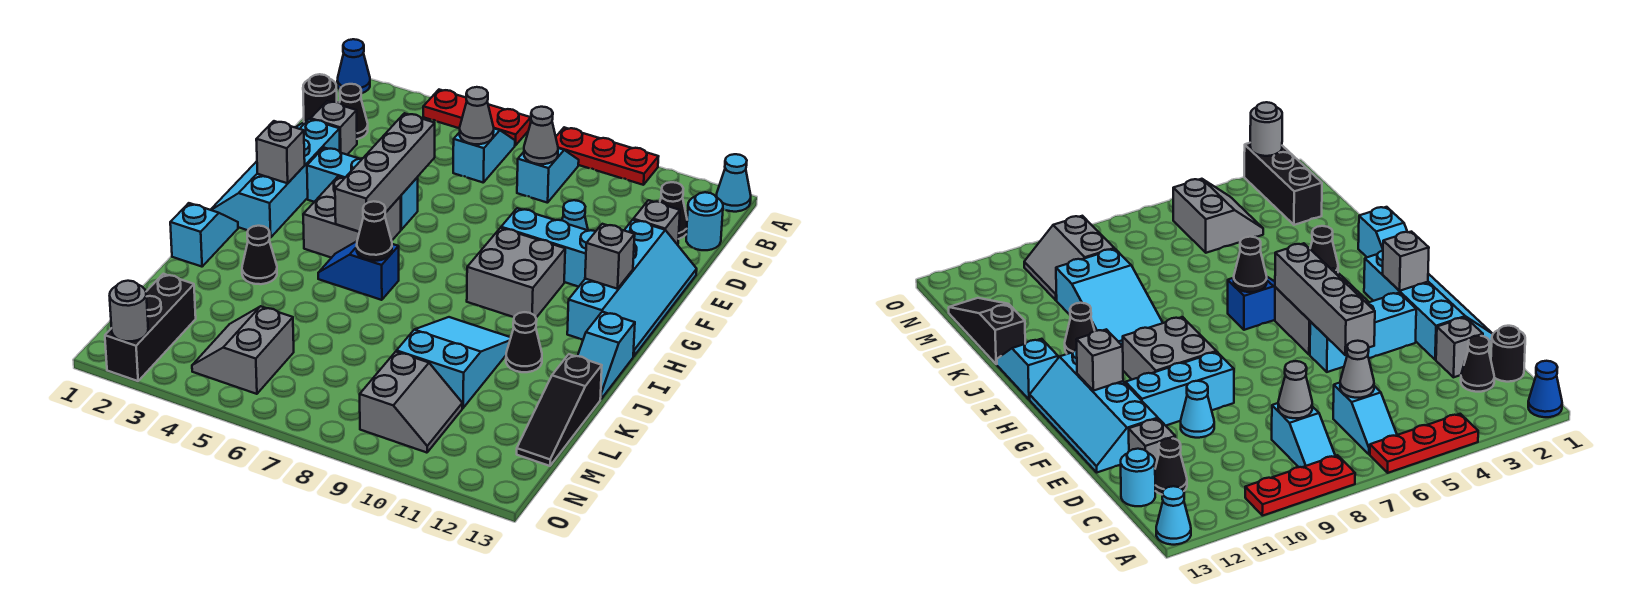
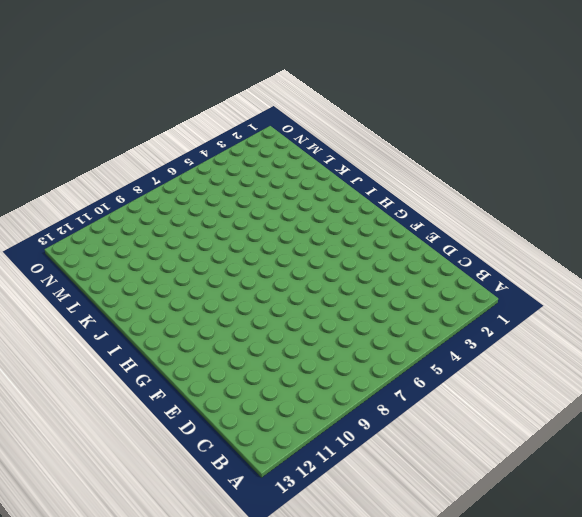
none -> blue cone A1 level 1
none -> red plate A4:A6 level 1
none -> red plate A8:A10 level 1
none -> cyan cone A13 level 1

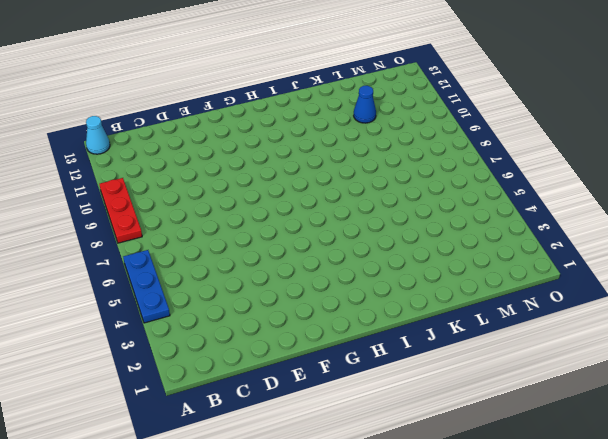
blue plate A4:A6 level 1 -> red plate A4:A6 level 1
blue cone L11 level 1 -> blue cone A1 level 1
none -> cyan slope B6:C6 level 1 top C
none -> cyan slope B8:C8 level 1 top C
none -> black round brick C1 level 1
none -> black cone C2 level 1

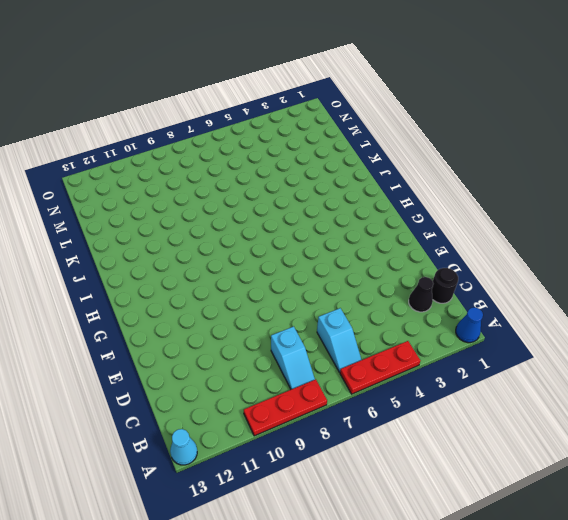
none -> black cone C12 level 1
none -> cyan round brick C13 level 1
none -> grey brick D2 level 1
none -> grey brick D12 level 1

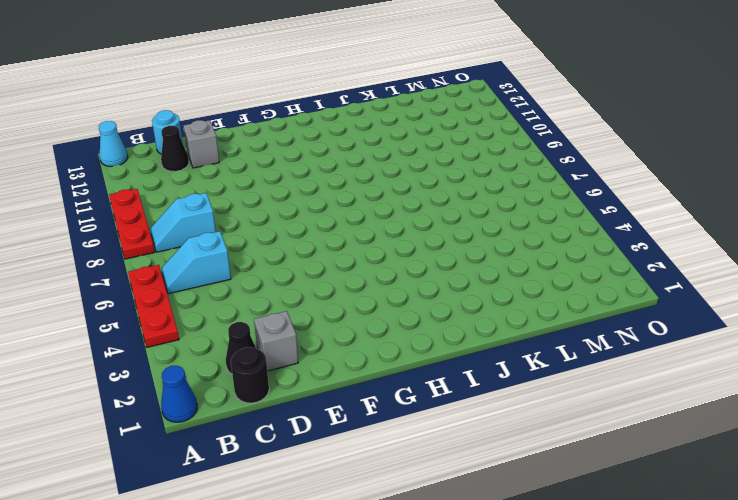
none -> cyan slope E1:H2 level 1 top 2
none -> cyan cone E10 level 1
none -> cyan slope E12:H13 level 1 top 12
none -> cyan brick F3:F5 level 1

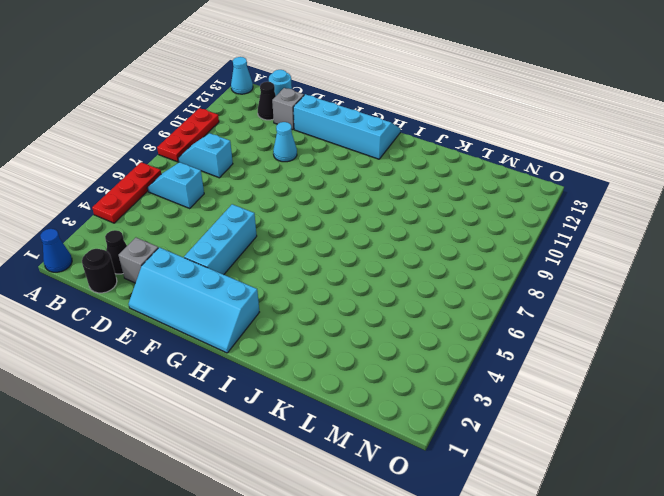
none -> cyan brick F9:F11 level 1
none -> grey brick G4:H5 level 1
none -> grey brick G9:H10 level 1
none -> cyan slope I1:J1 level 1 top J

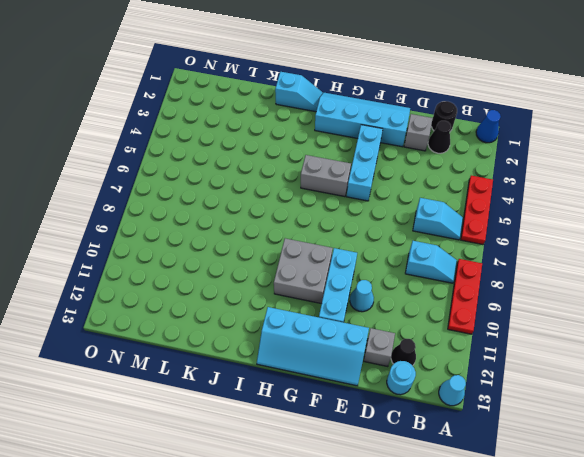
grey brick G5:H5 level 1 -> grey brick G4:H5 level 1
none -> blue slope I5:I6 level 1 top 6
none -> cyan slope I13:J13 level 1 top I
none -> black cone J3 level 1
none -> cyan slope J9:L10 level 1 top L

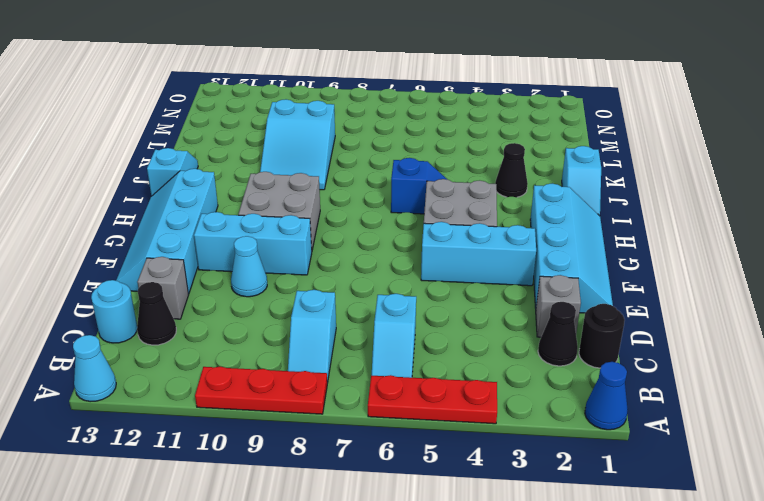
none -> black cone J11 level 1
none -> black slope K13:M13 level 1 top K
none -> black brick M2:O2 level 1
none -> grey slope M4:N5 level 1 top 5

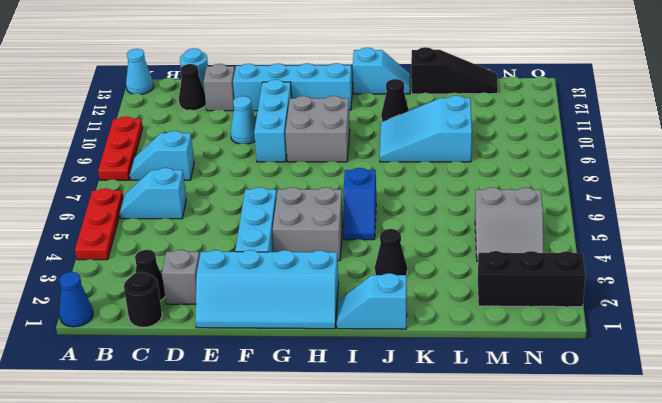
none -> grey slope M9:N10 level 1 top 9
none -> grey cone C6 level 2
none -> grey cone C8 level 2
none -> grey brick E5:H5 level 2

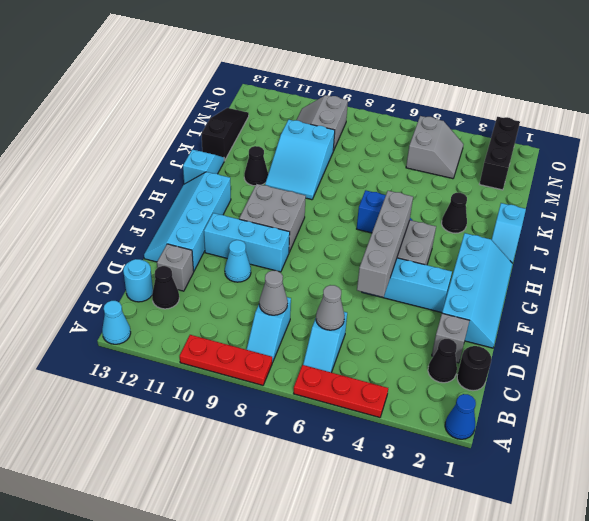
none -> grey brick G2 level 2
none -> grey brick G12 level 2
none -> black cone I6 level 2
none -> grey round brick O2 level 2

